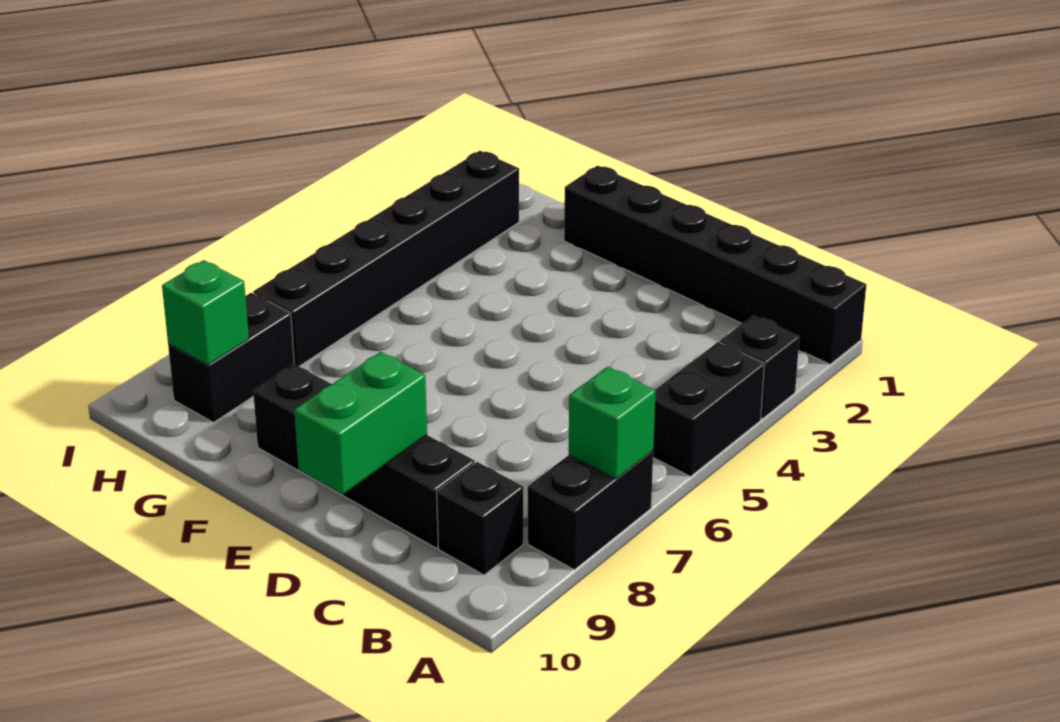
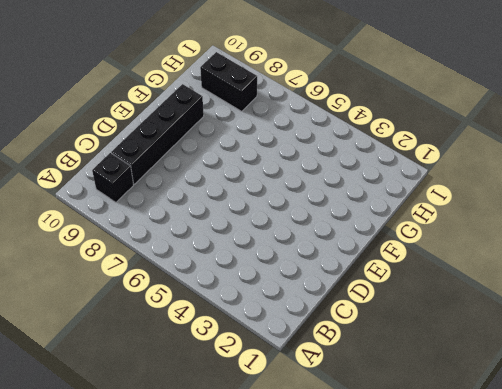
none -> black brick A1:F1 level 1
none -> black brick A3 level 1

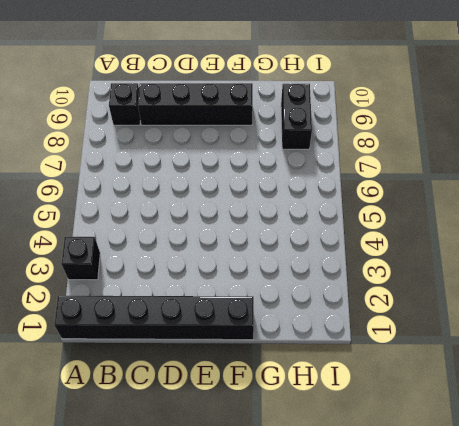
none -> black brick A4:A5 level 1
none -> black brick A7:A8 level 1

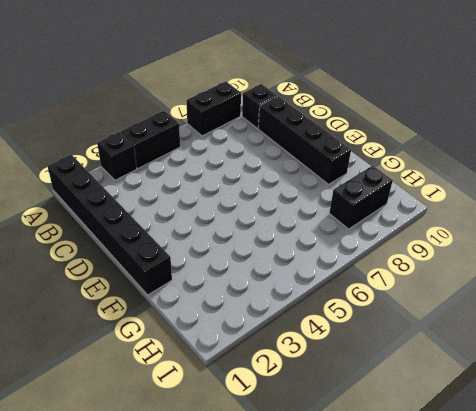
none -> black brick H2:H7 level 1
none -> green brick A7 level 2

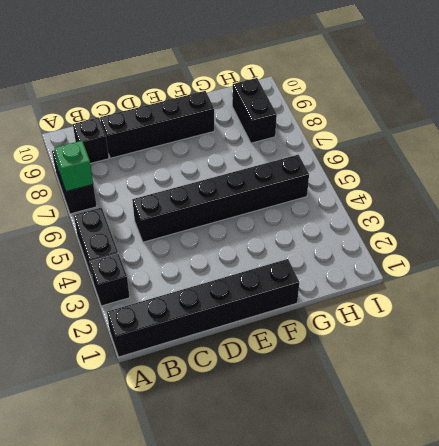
black brick C5:H5 level 1 -> black brick H2:H7 level 1
none -> green brick D9:D10 level 2
none -> green brick H9 level 2

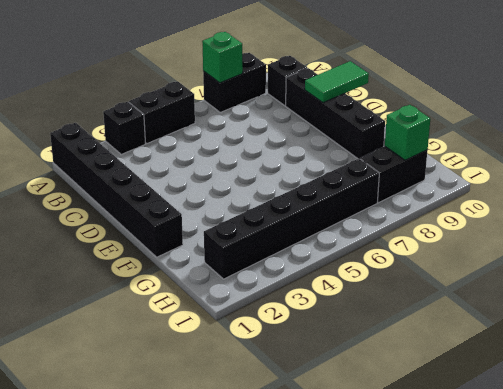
green tile D9:D10 level 2 -> green brick D9:D10 level 2

